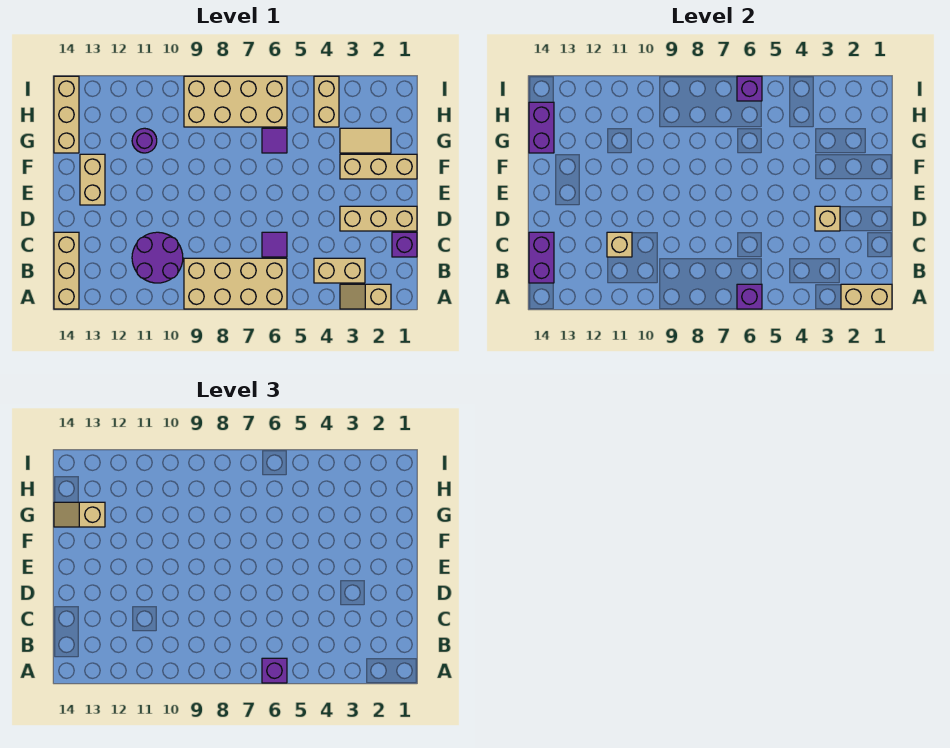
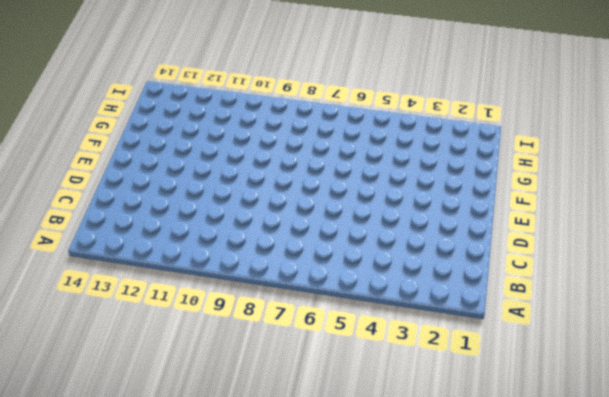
none -> tan slope A2:A3 level 1 top 2
none -> tan brick A6:B9 level 1
none -> tan brick A14:C14 level 1

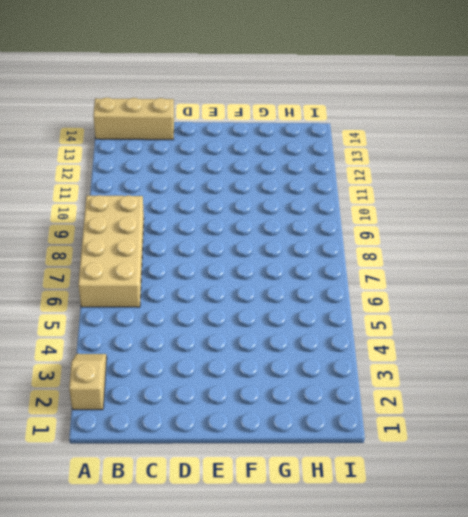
none -> tan brick B3:B4 level 1
none -> purple round brick B10:C11 level 1
none -> purple brick C1 level 1

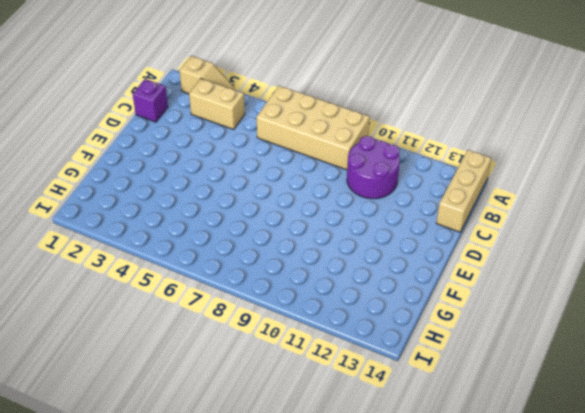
none -> purple tile C6 level 1
none -> tan brick D1:D3 level 1
none -> tan brick E13:F13 level 1

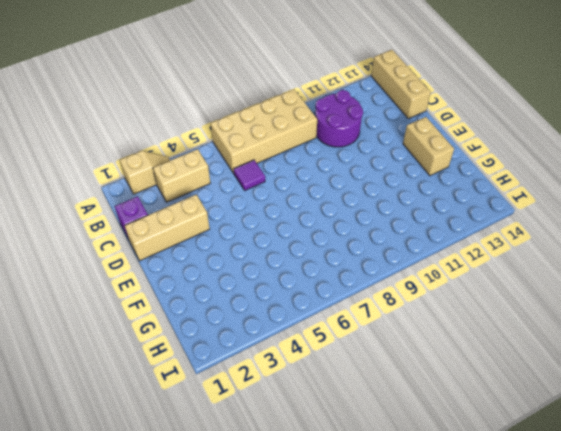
none -> tan brick F1:F3 level 1
none -> tan tile G2:G3 level 1
none -> purple tile G6 level 1

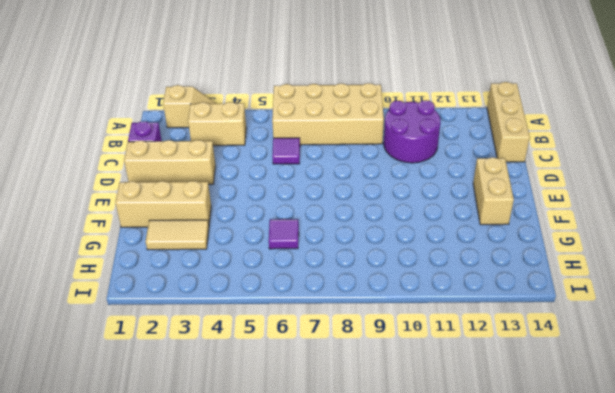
none -> purple round brick G11 level 1
none -> tan brick G14:I14 level 1
none -> tan brick H4:I4 level 1

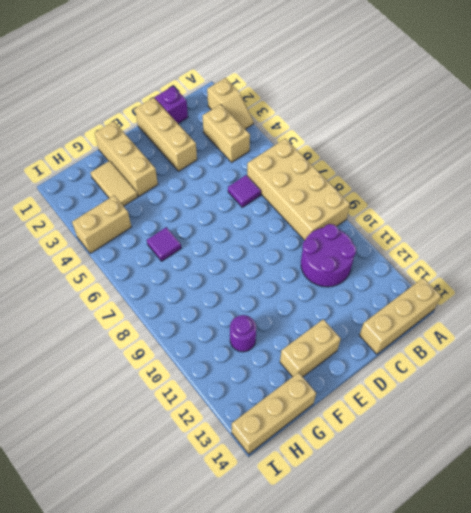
none -> tan brick H6:I9 level 1
none -> tan brick A1:A2 level 2
none -> purple brick A6 level 2

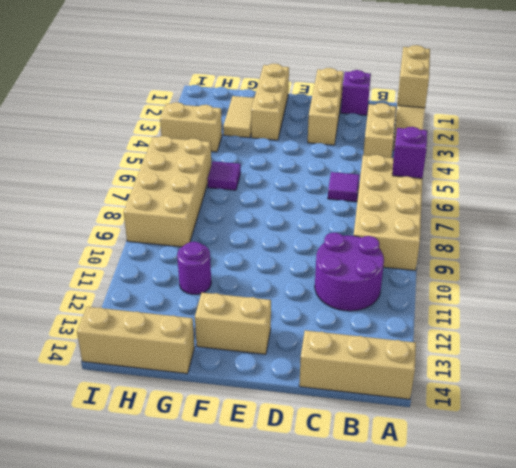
none -> purple brick B14:C14 level 2
none -> tan brick C11 level 2
none -> tan brick D3 level 2

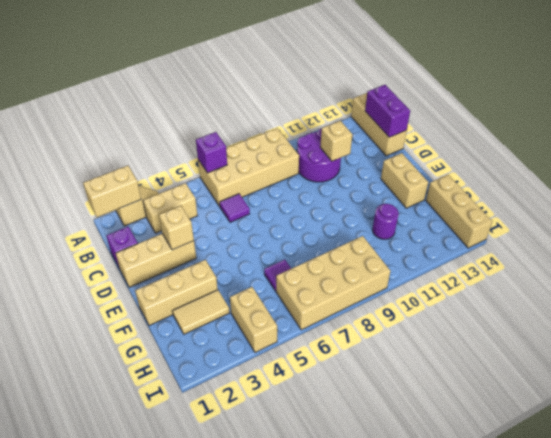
none -> purple brick G14:H14 level 2
none -> purple brick I6 level 2
none -> purple brick A6 level 3

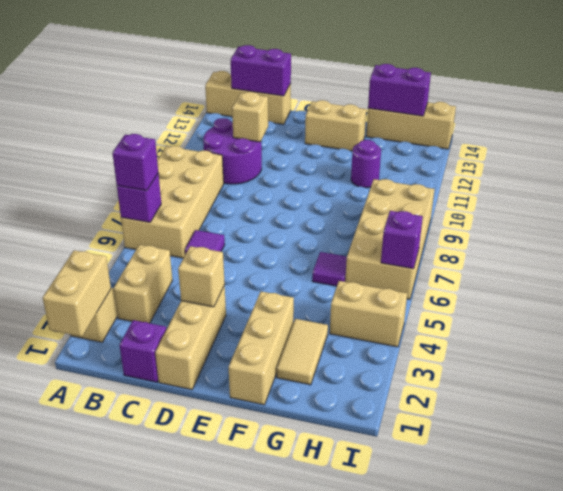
none -> tan slope G13:G14 level 3 top 13

